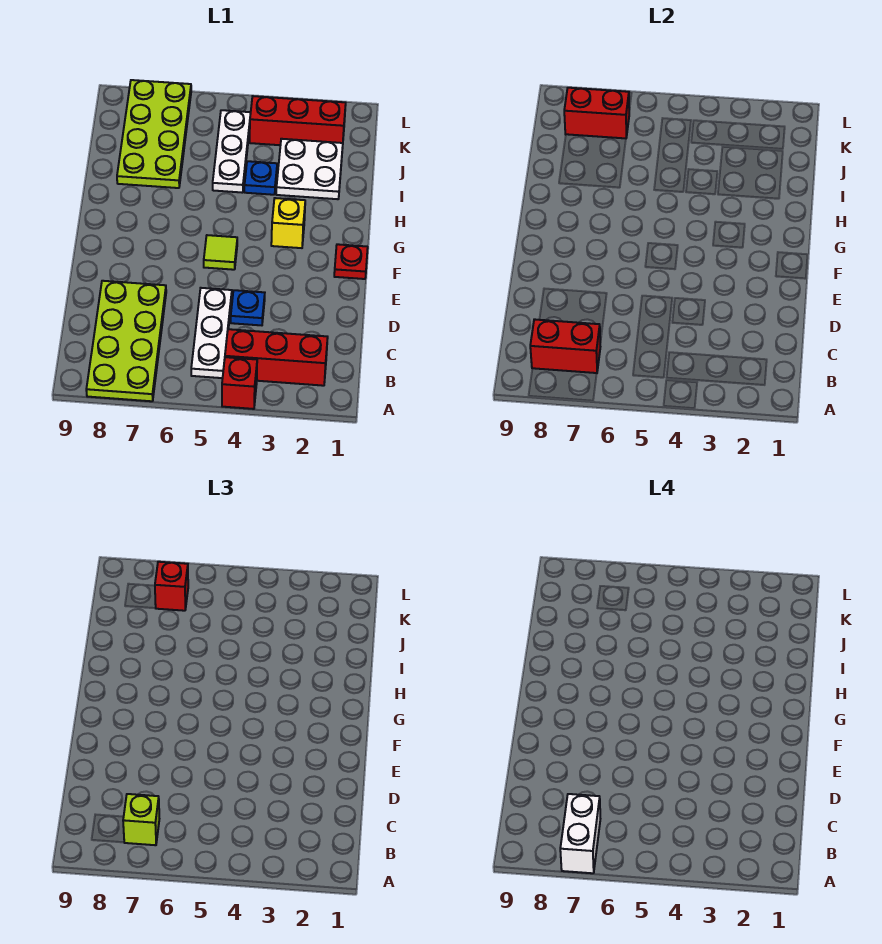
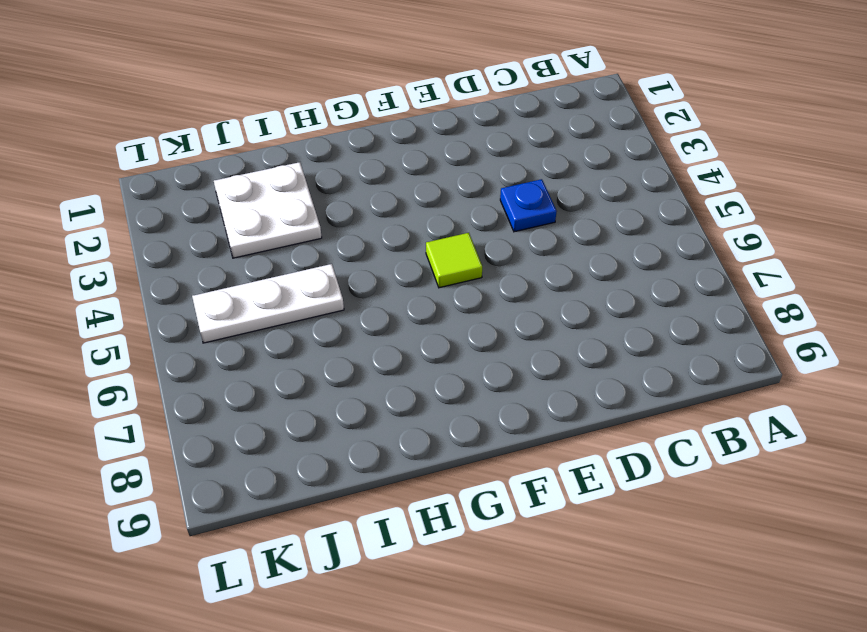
none -> red brick A4 level 1
none -> lime plate A7:D8 level 1
none -> red brick B2:B4 level 1

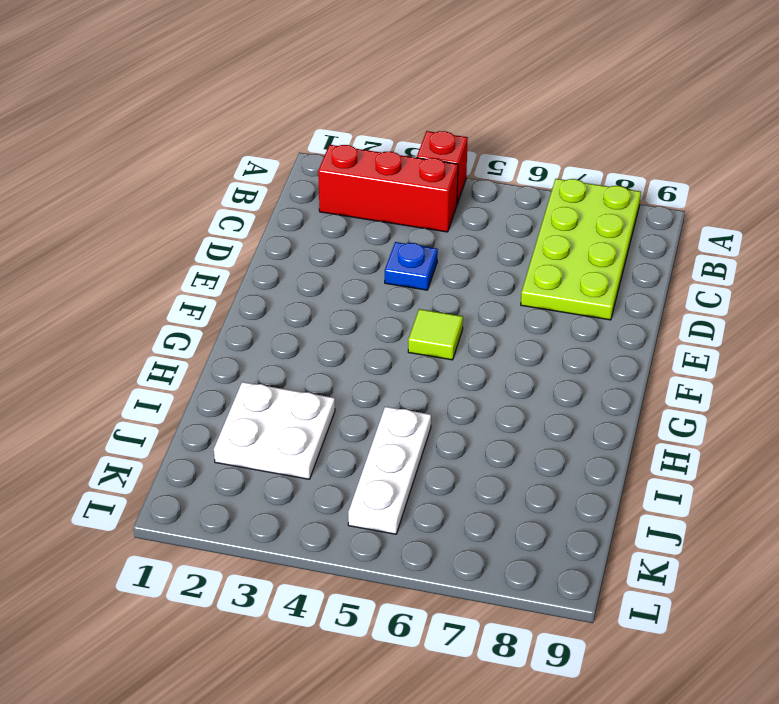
none -> white plate B5:D5 level 1
none -> red plate F1 level 1
none -> yellow brick G3 level 1

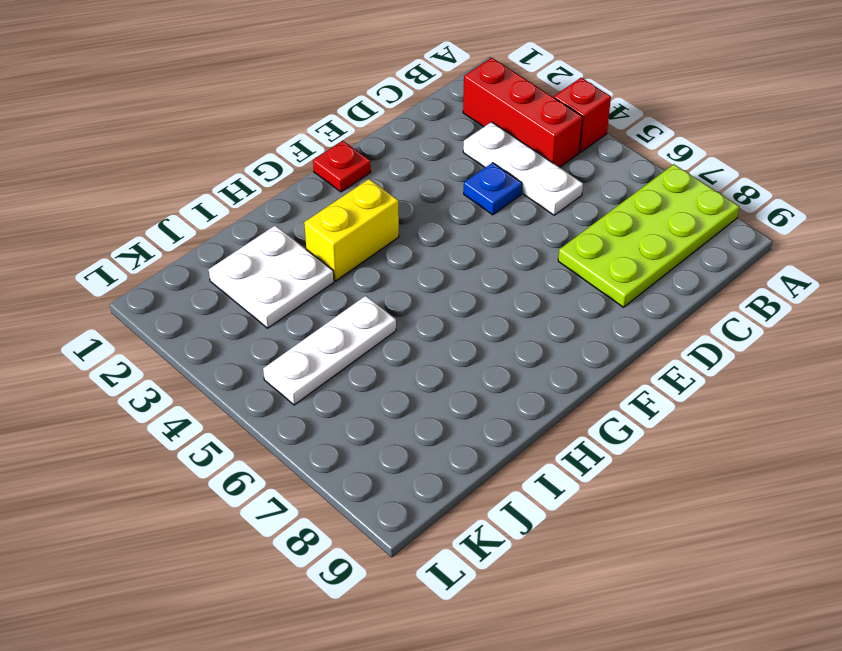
white plate C3:C5 level 1 -> white plate B5:D5 level 1
yellow brick G3:H3 level 1 -> yellow brick G3 level 1
none -> lime tile F5 level 1
none -> blue plate I4 level 1
none -> lime plate I7:L8 level 1

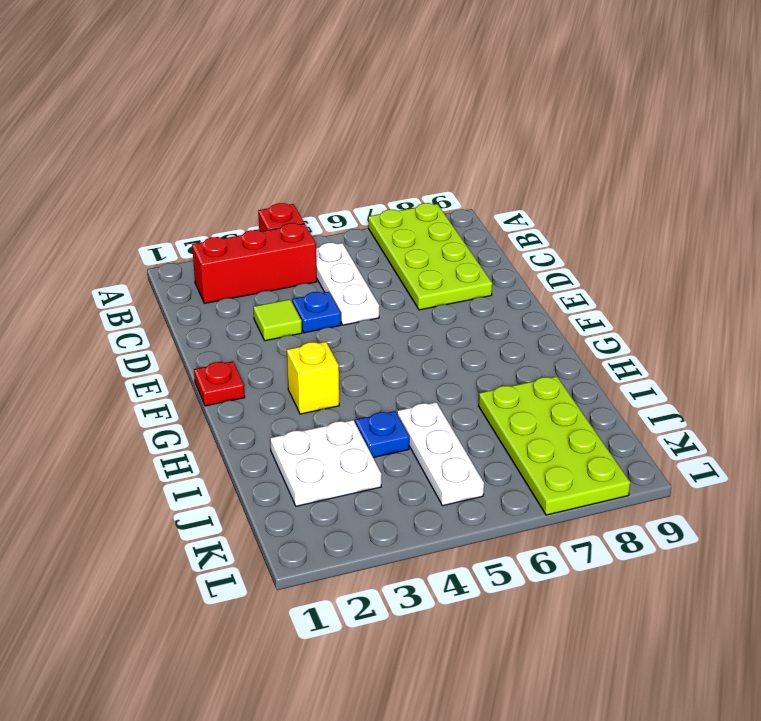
lime tile D3 level 1 -> lime tile F5 level 1
none -> red brick K2:K4 level 1
none -> red brick B7:B8 level 2
none -> red brick K7:K8 level 2

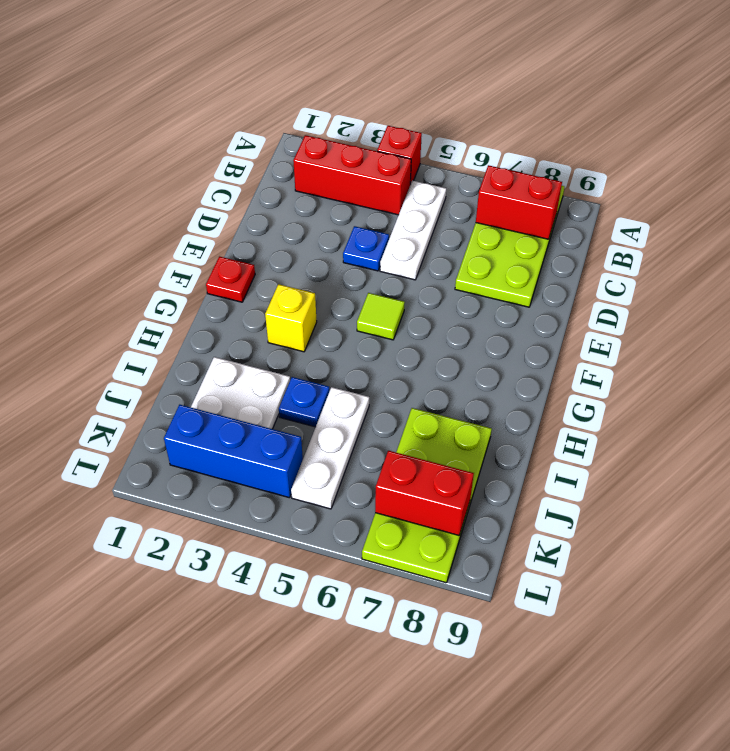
blue brick K2:K4 level 1 -> red brick K2:K4 level 1
none -> lime brick B7 level 3
none -> red brick K7 level 3
none -> white brick A7:B7 level 4

